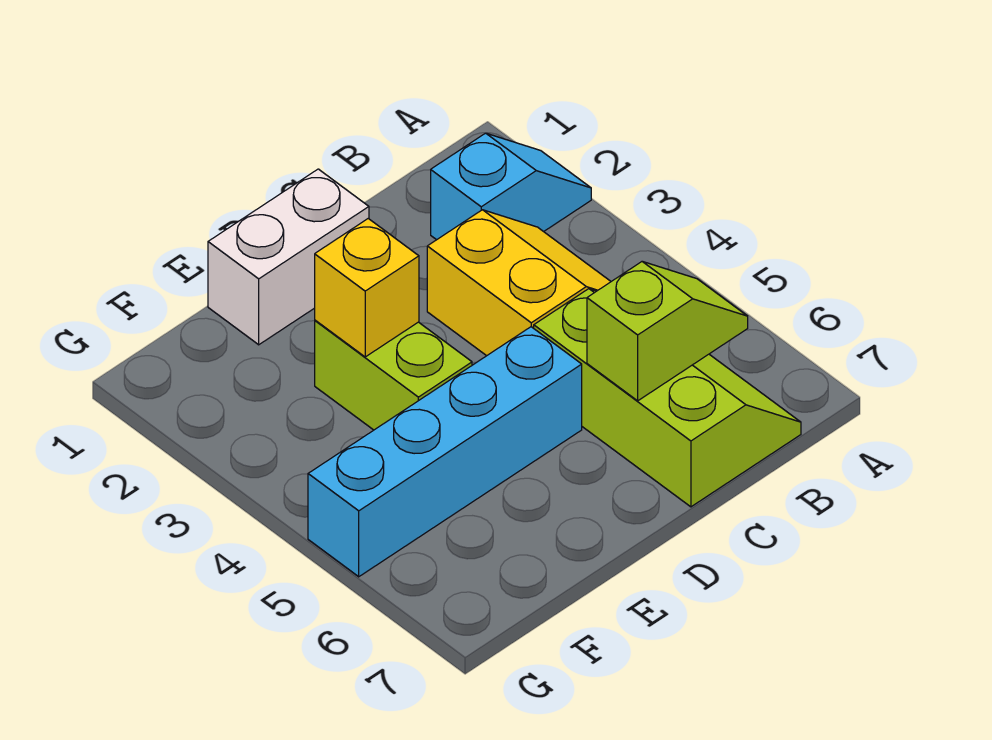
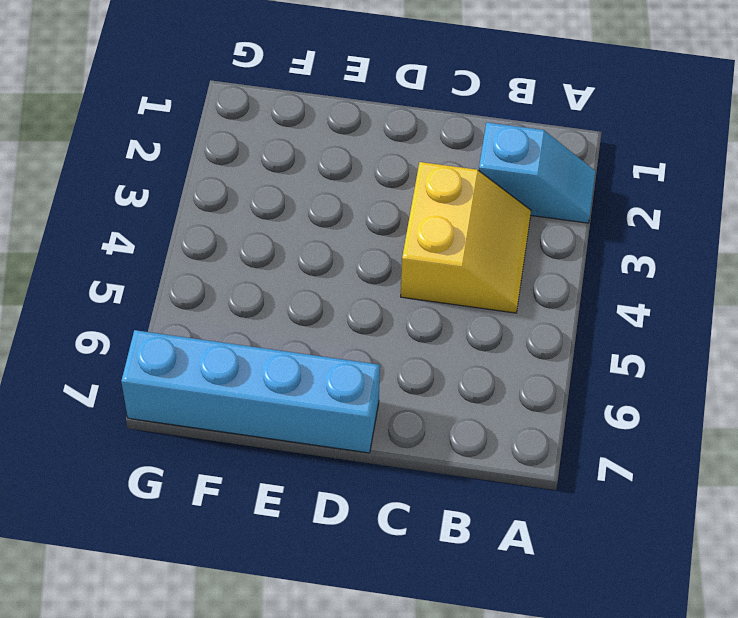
cyan brick D7:G7 level 1 -> cyan brick D5:G5 level 1
none -> lime slope B5:C7 level 1 top C
none -> white brick D1:E1 level 1

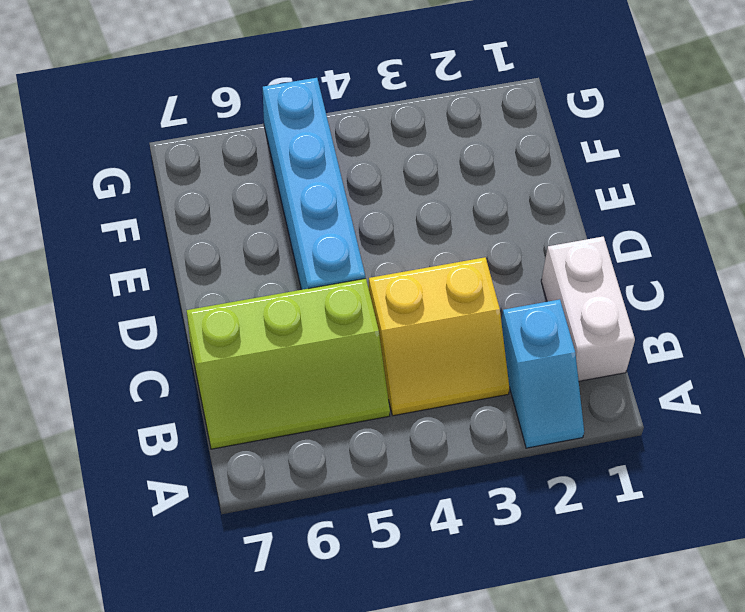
white brick B1:C1 level 1 -> white brick D1:E1 level 1
none -> lime brick E3:E4 level 1
none -> lime slope B6:C6 level 2 top C

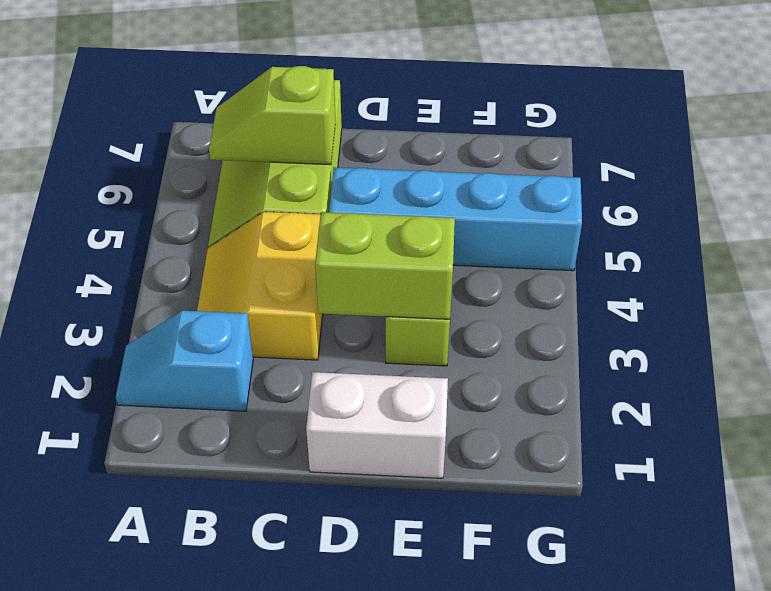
lime brick D3:E3 level 2 -> yellow brick E3 level 2

